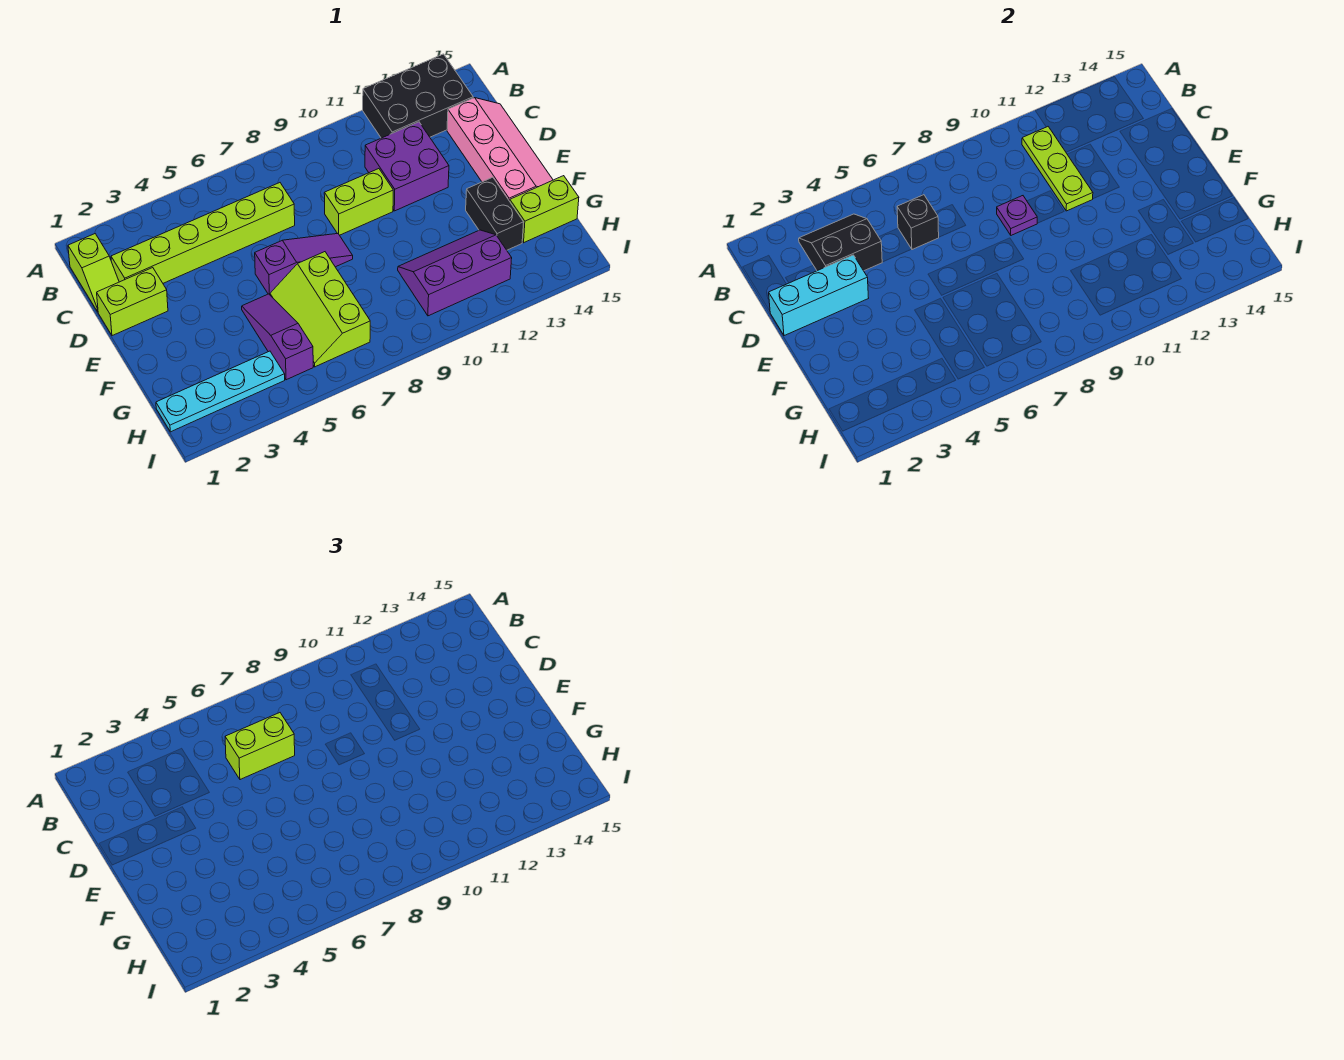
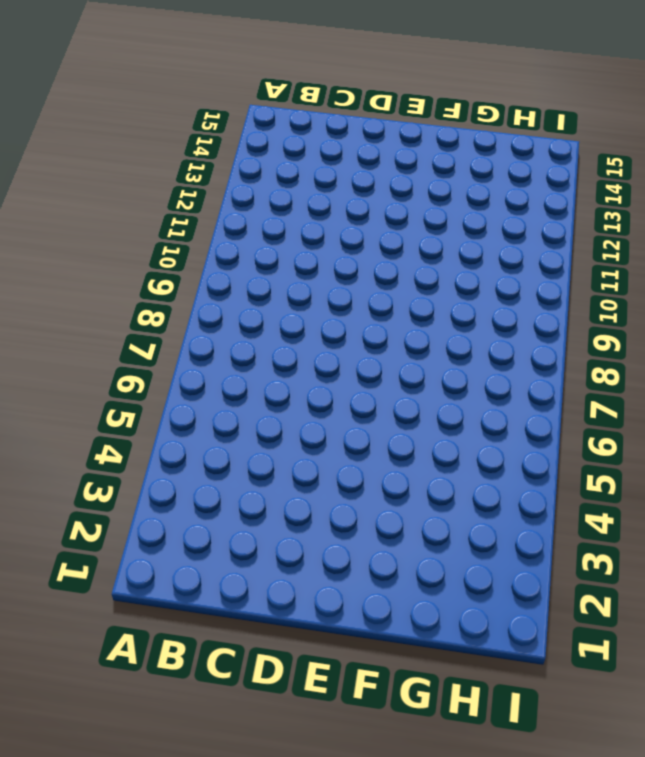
none -> black brick A12:B14 level 1
none -> lime slope B1:C1 level 1 top B
none -> lime brick C2:C7 level 1

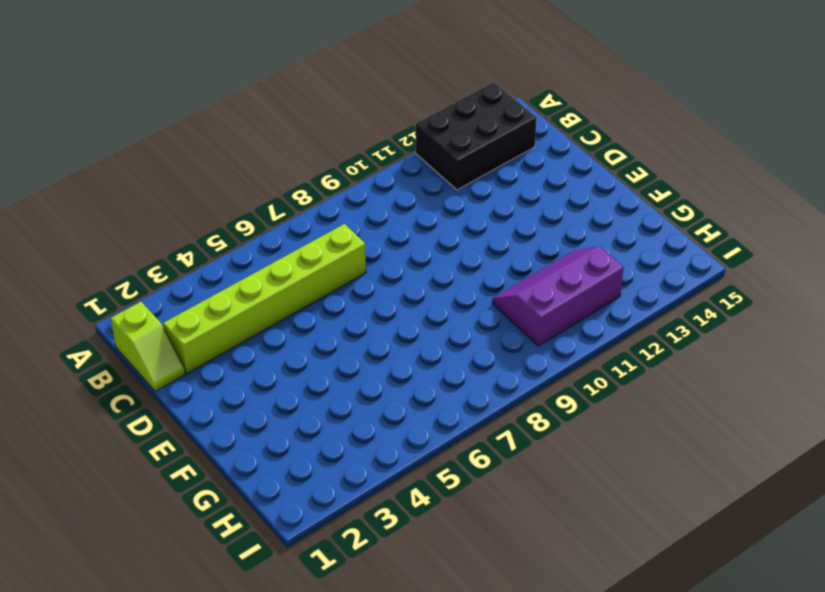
none -> purple brick C11:D12 level 1
none -> pink slope C14:F15 level 1 top 14
none -> lime brick D1:D2 level 1

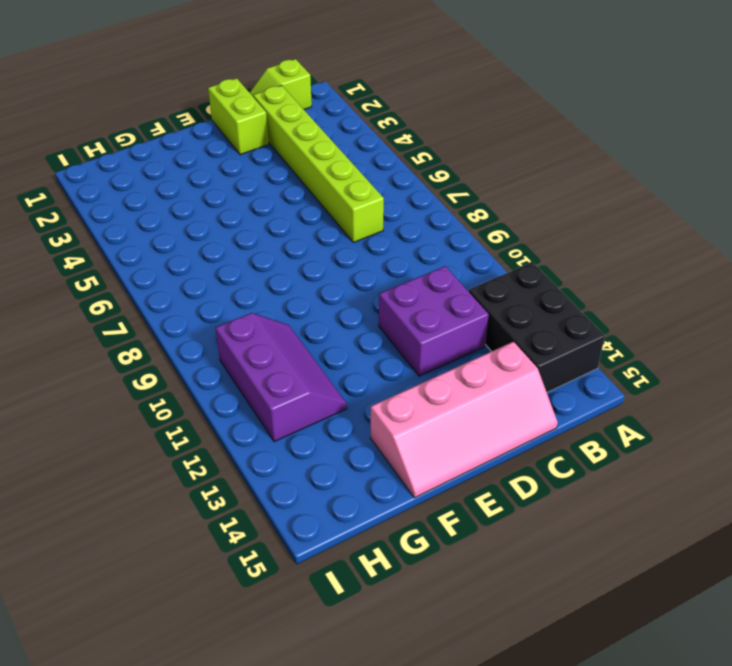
none -> lime brick D9:D10 level 1
none -> purple slope E6:E8 level 1 top 6
none -> purple slope F5:H5 level 1 top H

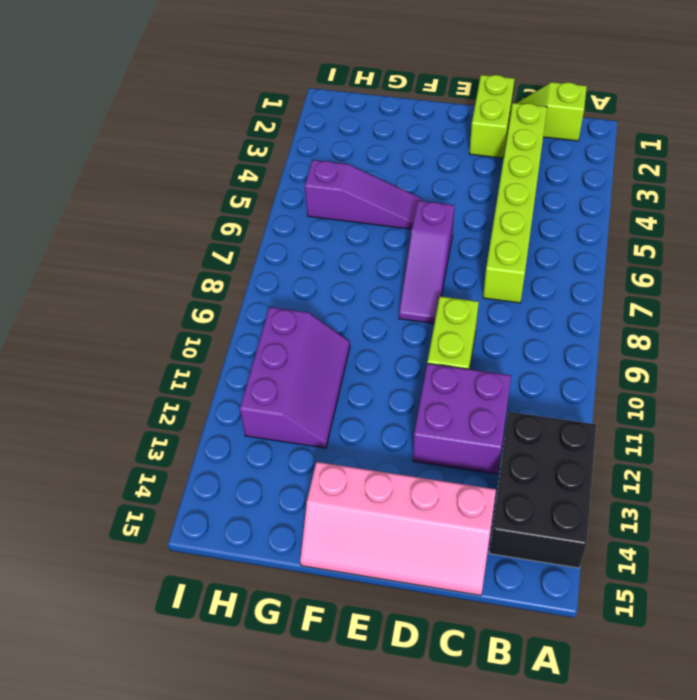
none -> lime slope F6:H7 level 1 top 7
none -> black brick F13:G13 level 1
none -> lime brick G14:G15 level 1

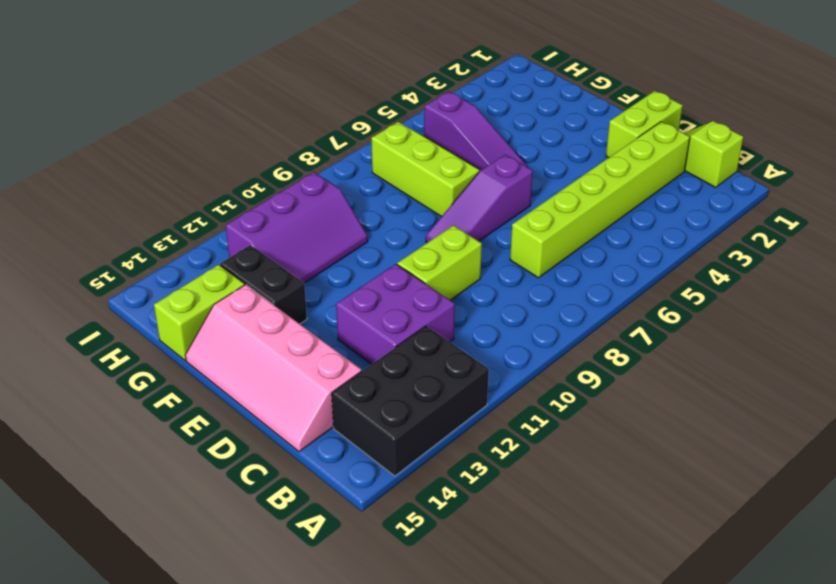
none -> cyan plate H1:H4 level 1
none -> black slope B3:C4 level 2 top C
none -> lime plate B11:D11 level 2

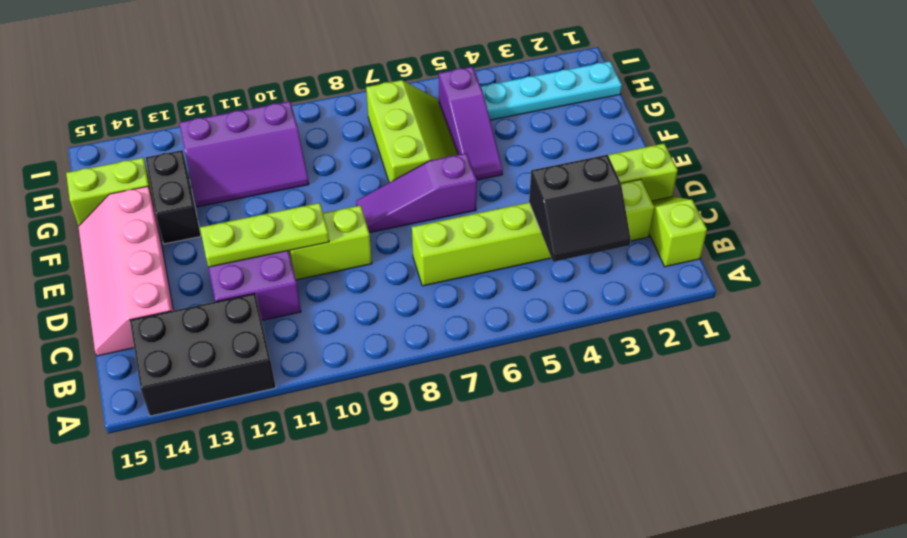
lime plate D10:D12 level 2 -> lime plate B11:D11 level 2
none -> black brick C6 level 2
none -> cyan brick D1:D3 level 2
none -> purple plate D9 level 2

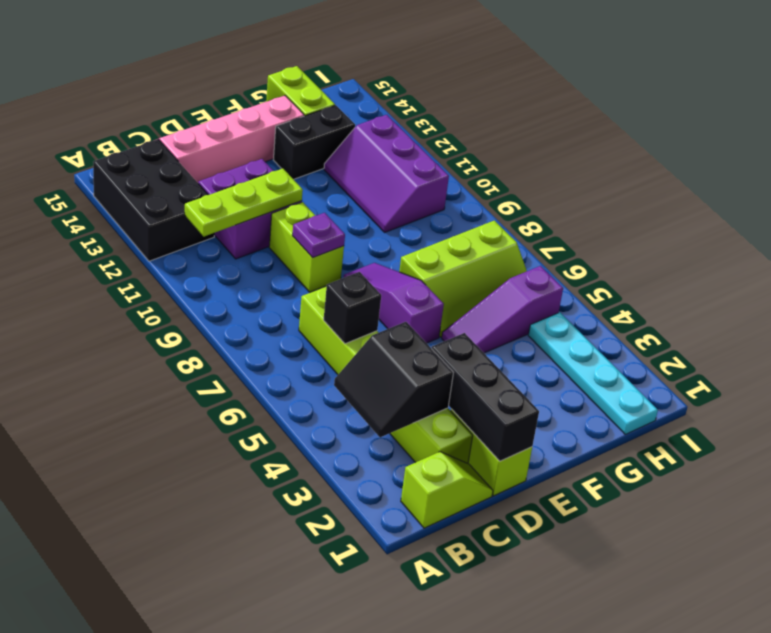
black brick D1:D3 level 2 -> cyan brick D1:D3 level 2
none -> lime brick C6:C7 level 3

